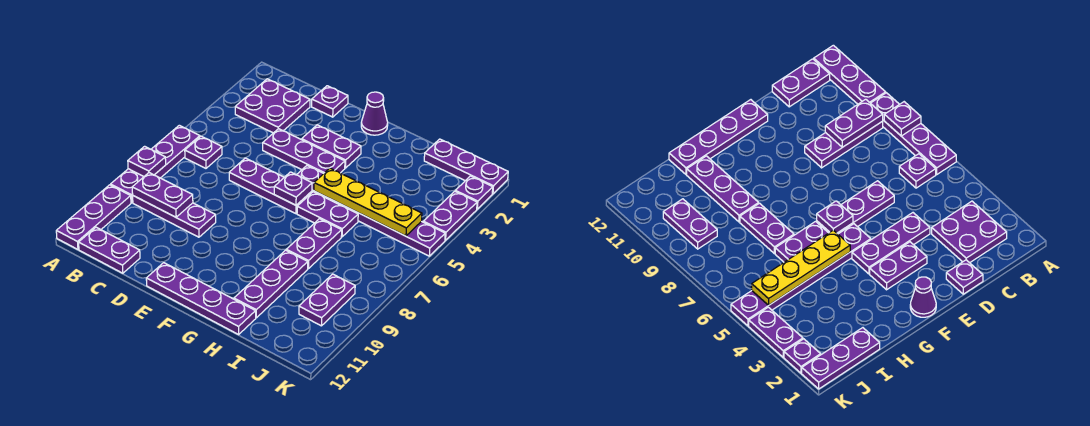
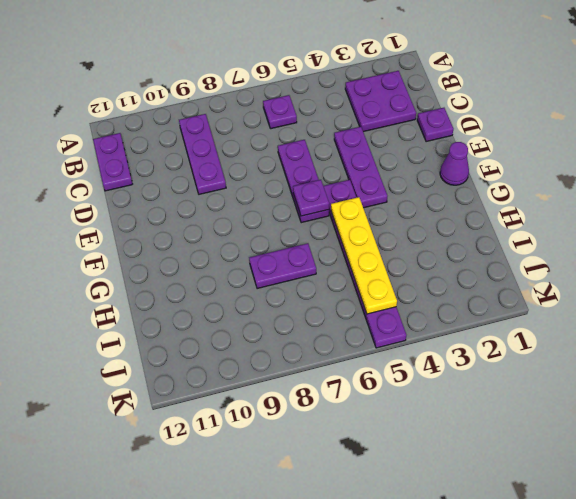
none -> purple plate A6:A9 level 1
none -> purple plate A10:A12 level 1
none -> purple plate E3:F3 level 1

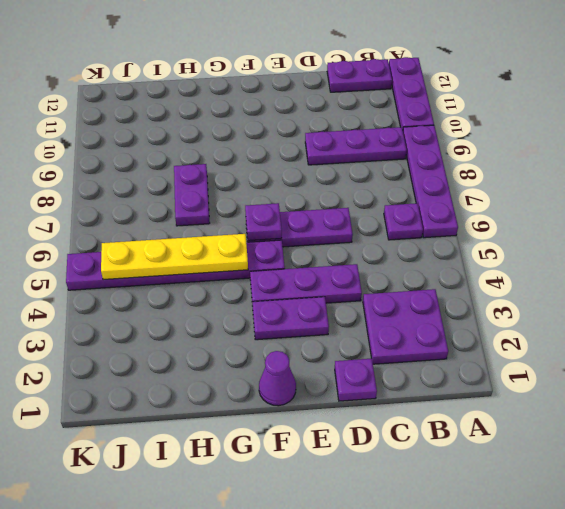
none -> purple plate E12:H12 level 1
none -> purple plate G6:H6 level 1
none -> purple plate H9:H11 level 1

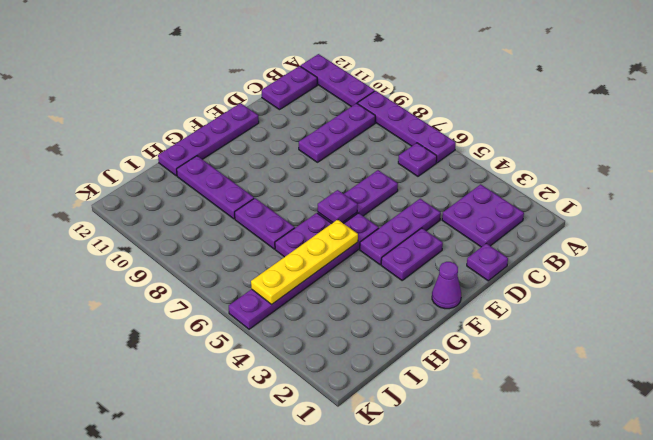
none -> purple plate I1:K1 level 1
none -> purple plate J9:J10 level 1
none -> purple plate K2 level 1

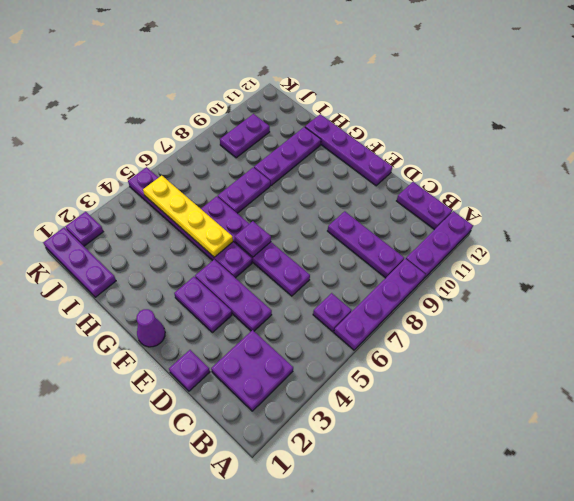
none -> purple plate K3:K4 level 1
none -> purple plate A8 level 2
none -> purple plate B9:C9 level 2

